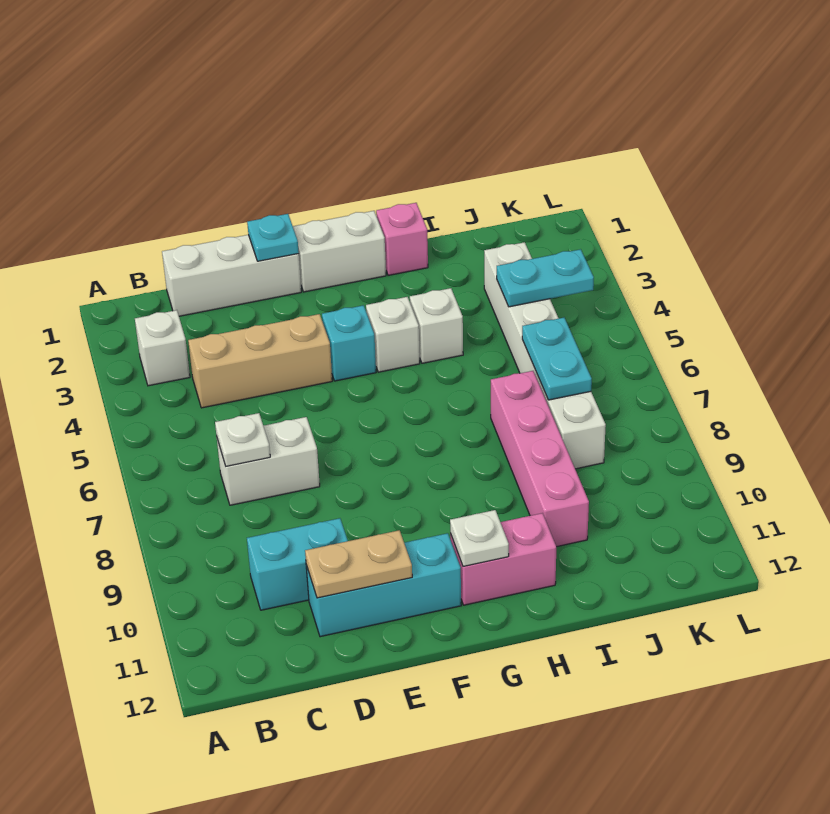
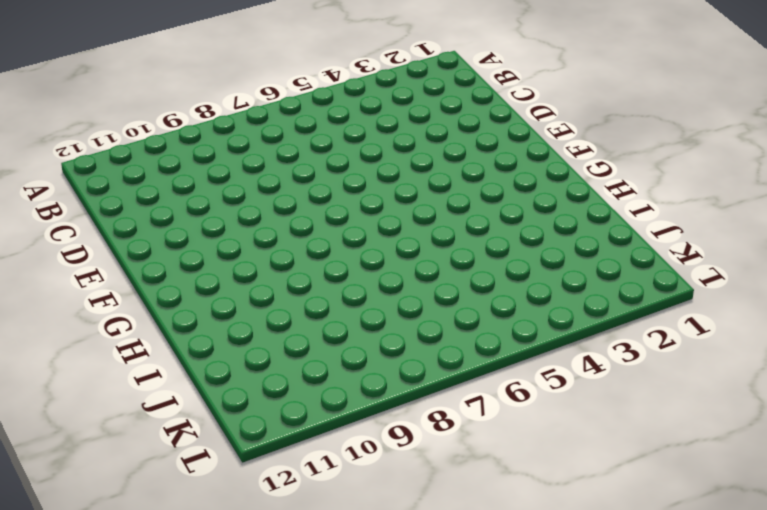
none -> white brick B3 level 1
none -> white brick C1:E1 level 1
none -> tan brick C4:E4 level 1

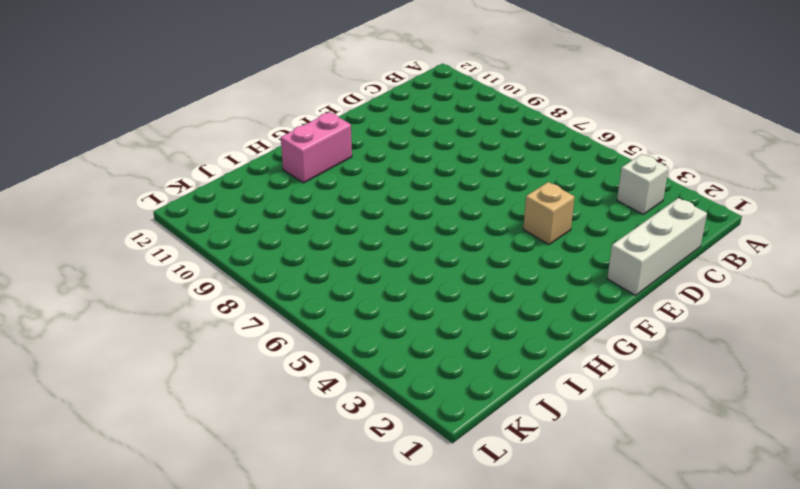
tan brick E4 level 1 -> tan brick C4:E4 level 1
none -> white brick C7:D7 level 1
none -> cyan brick C10:D10 level 1
none -> cyan brick D11:F11 level 1

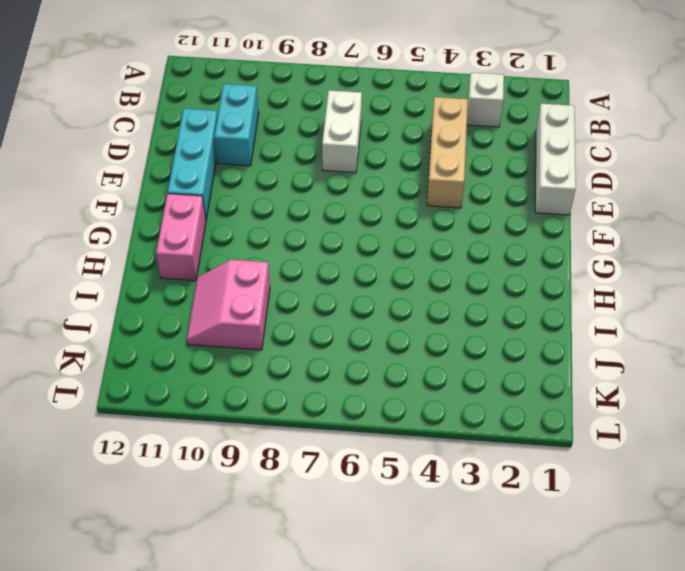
pink slope I9:J10 level 1 top 9 -> pink brick I7:I10 level 1
none -> white brick F1:G1 level 1
none -> cyan brick F4 level 1
none -> white brick G4 level 1

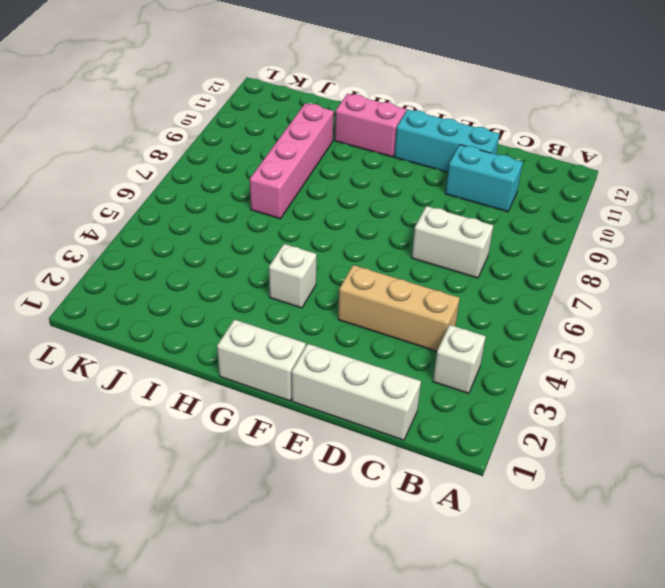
none -> cyan brick F4 level 1
none -> pink brick H1 level 1
none -> white brick H4 level 1

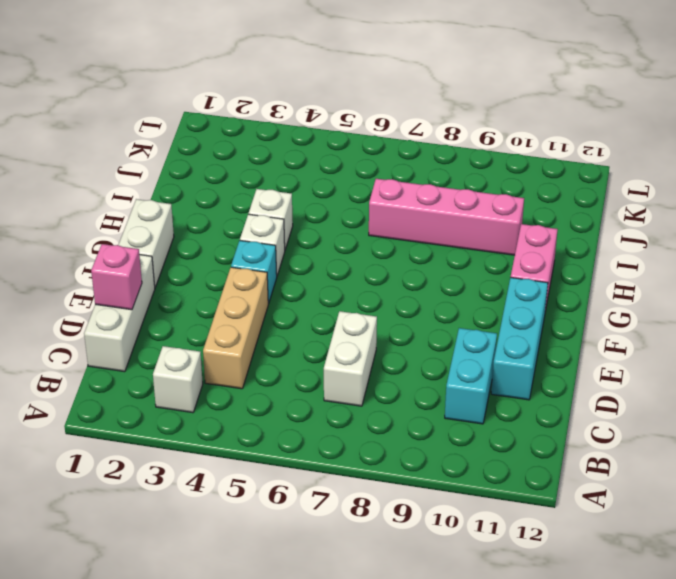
pink brick D1 level 2 -> pink brick H1 level 1
none -> white brick J3:J8 level 1
none -> white plate C7 level 2
none -> tan plate D11:E11 level 2

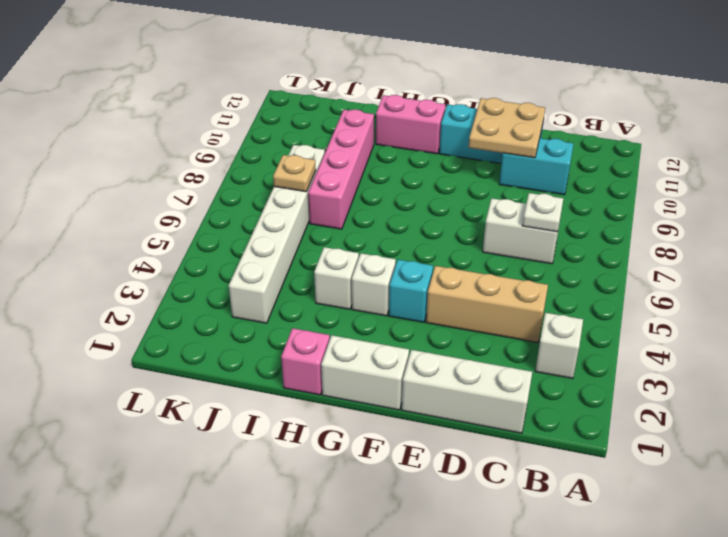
tan plate D10:E11 level 2 -> tan plate D11:E11 level 2
tan plate J7 level 2 -> cyan plate J6:J7 level 2
none -> cyan plate E1 level 2
none -> white plate G11 level 2
none -> cyan plate J4:K4 level 2

